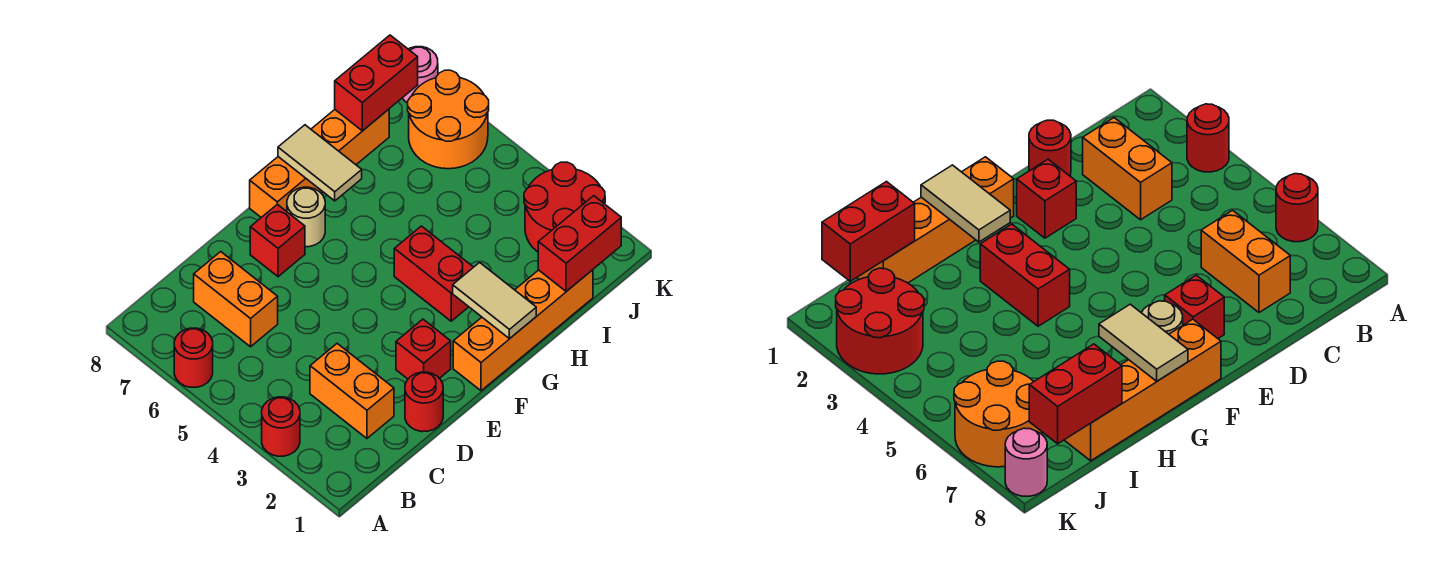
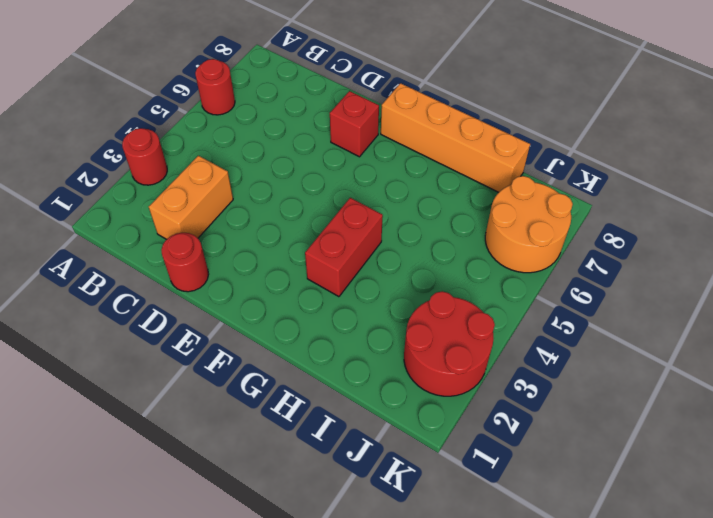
none -> orange brick C6:C7 level 1
none -> red brick E2 level 1
none -> orange brick F1:I1 level 1

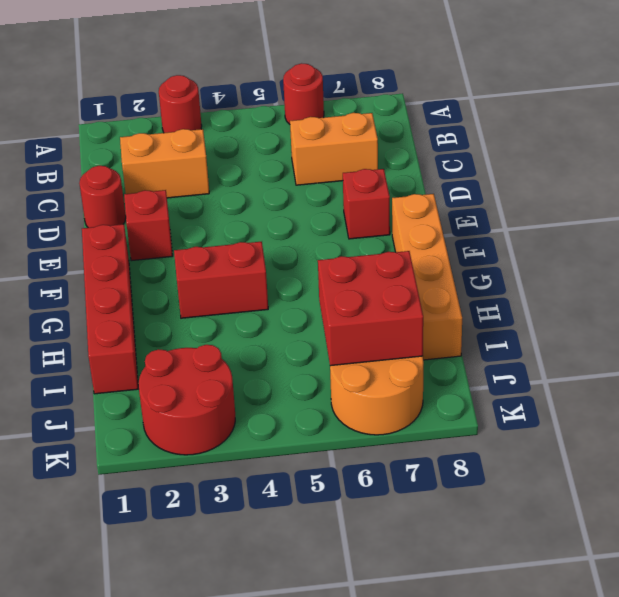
red brick F1:I1 level 1 -> orange brick F1:I1 level 1
red brick I6:J7 level 2 -> none
none -> tan round brick F7 level 1
none -> pink round brick K8 level 1
none -> tan tile G1:G2 level 2

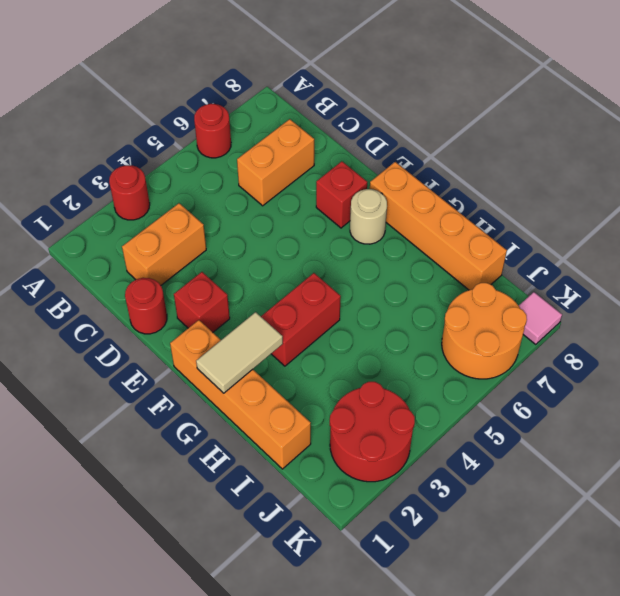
pink tile K8 level 1 -> pink round brick K8 level 1
none -> tan tile G7:G8 level 2
none -> red brick I1:J1 level 2
none -> red brick I8:J8 level 2

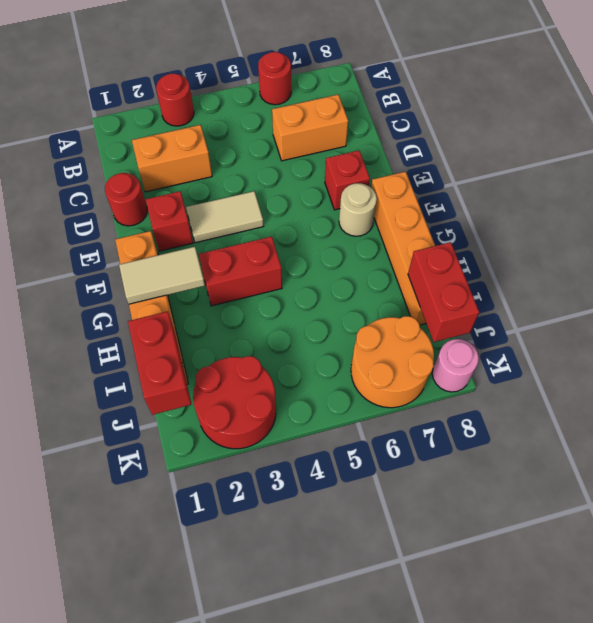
tan tile E3:E4 level 1 -> tan tile G7:G8 level 2

